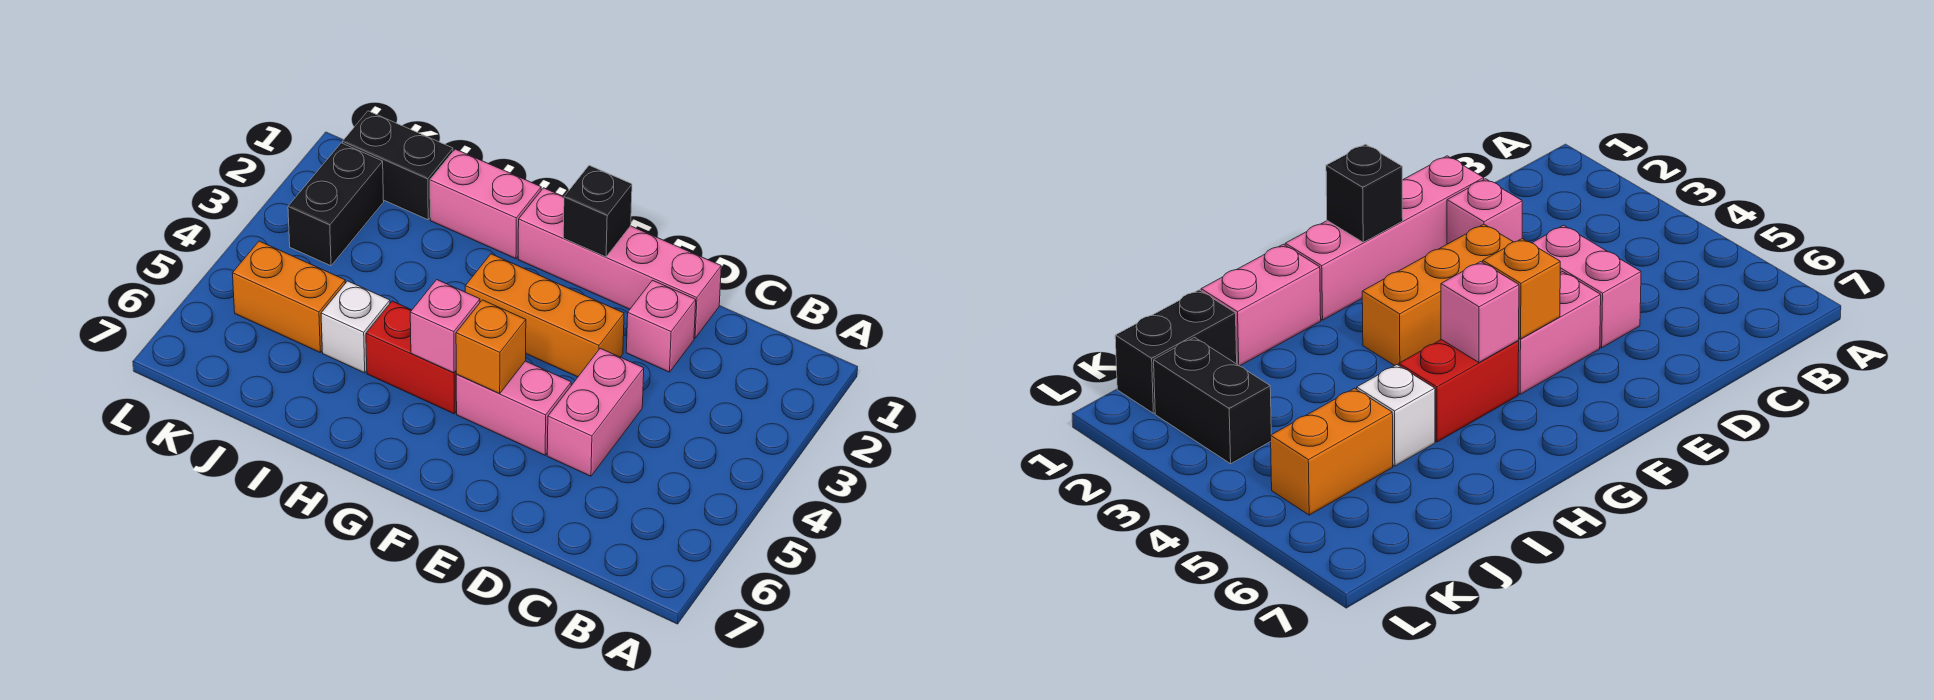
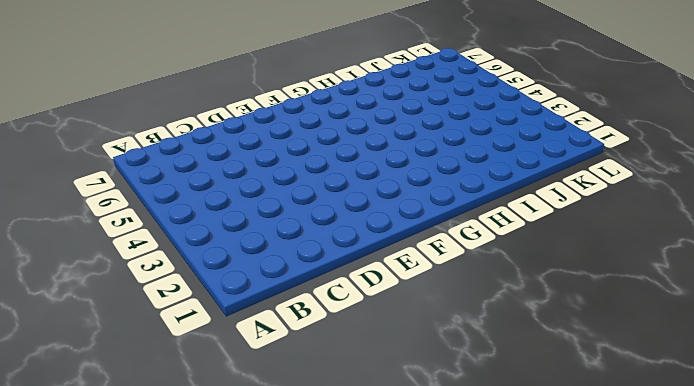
none -> pink brick D1:G1 level 1
none -> pink brick D2 level 1
none -> pink brick D4:D5 level 1

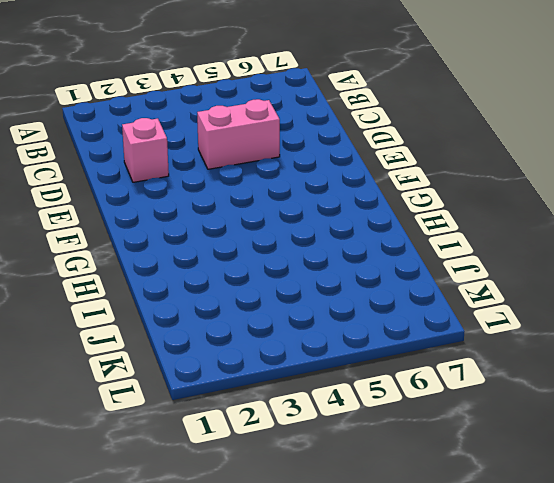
none -> pink brick D1:G1 level 1
none -> orange brick E3:G3 level 1
none -> pink brick E5:F5 level 1

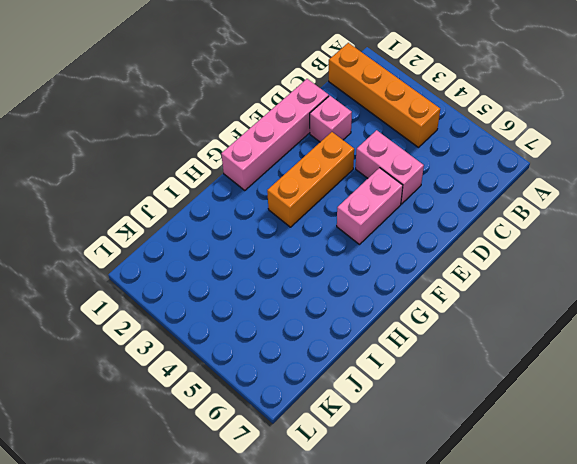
orange brick B1:B4 level 1 -> none
none -> red brick G5:H5 level 1
none -> pink brick H1:I1 level 1
none -> white brick I5 level 1

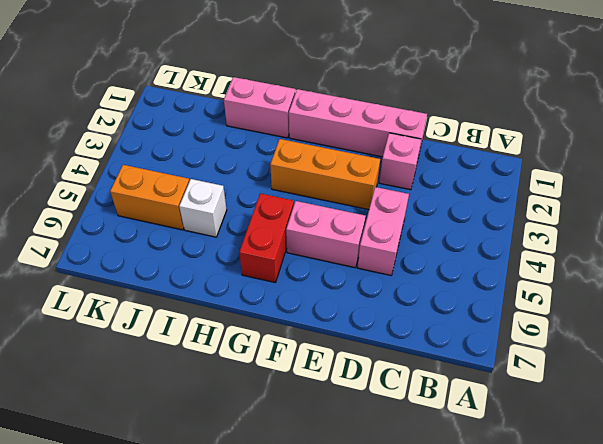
red brick G5:G6 level 1 -> red brick G5:H5 level 1
none -> black brick J1:K1 level 1
none -> black brick K2:K3 level 1
none -> black brick F1 level 2

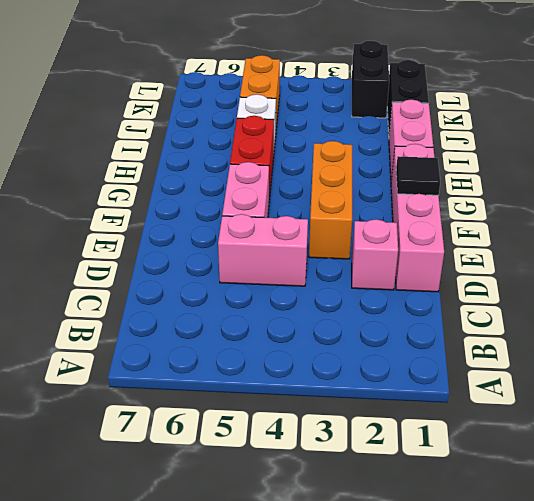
black tile F1 level 2 -> black brick F1 level 2
black brick K2:L2 level 1 -> black brick K2:K3 level 1
none -> orange brick F5 level 2
none -> pink brick G5 level 2

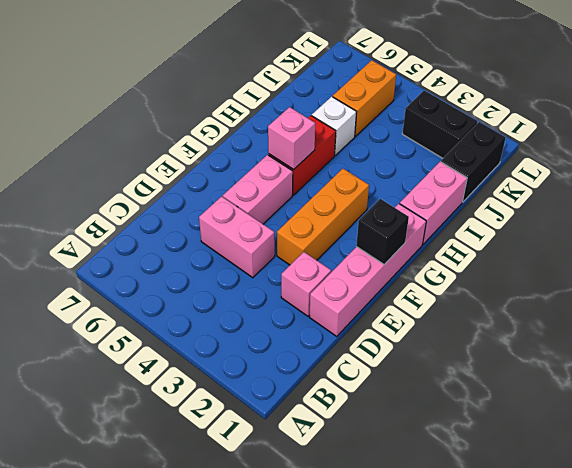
none -> orange brick F5 level 2

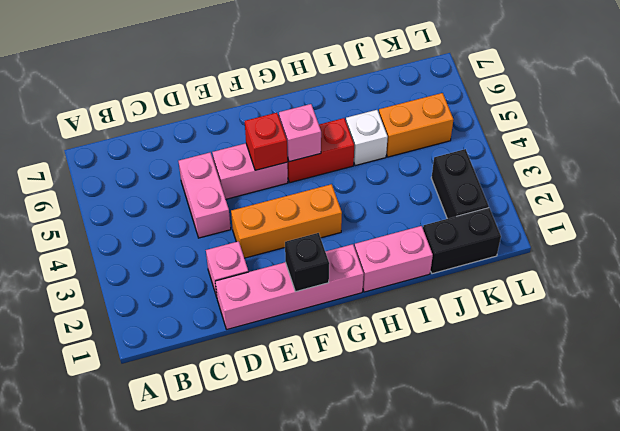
red brick F5 level 2 -> orange brick F5 level 2

